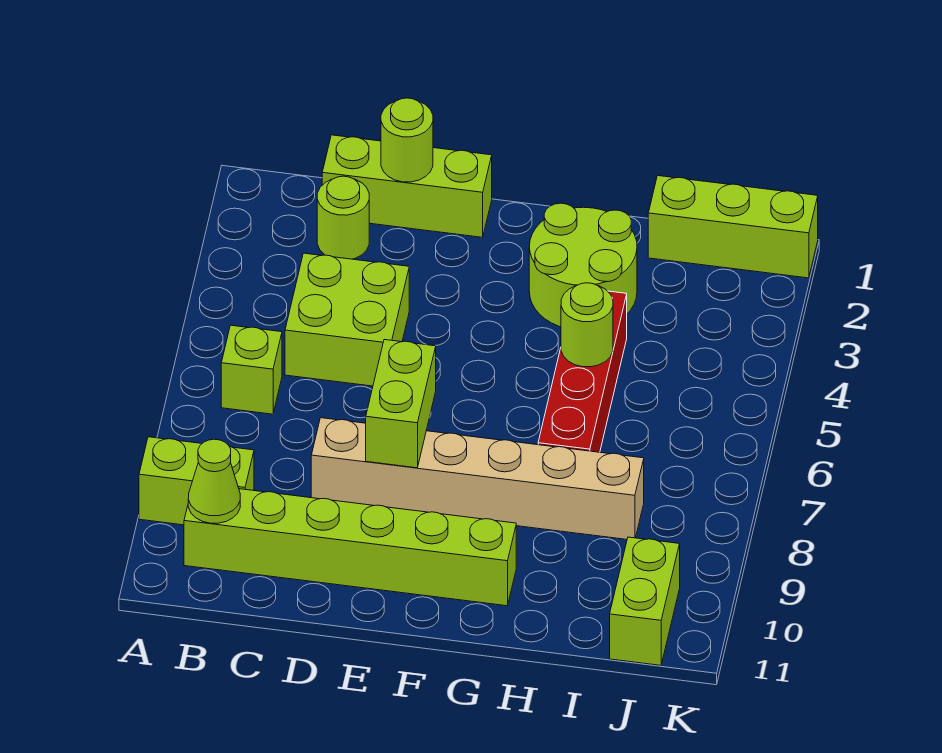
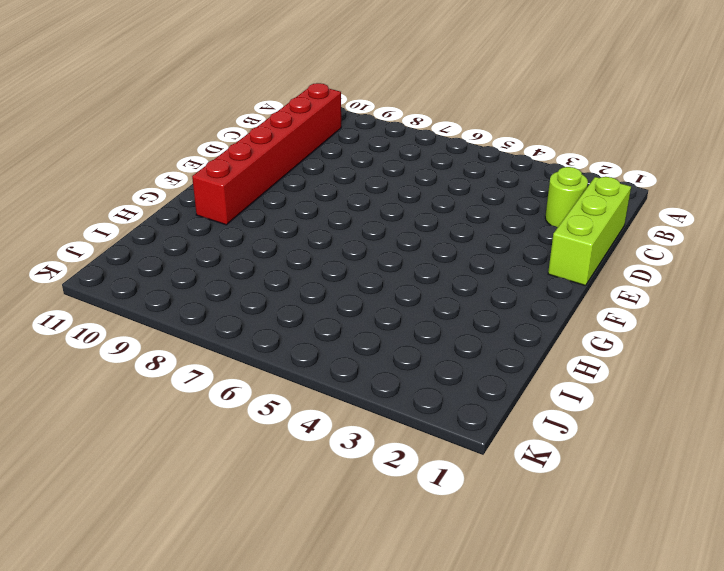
red brick B10:G10 level 1 -> lime brick B10:G10 level 1
none -> lime brick A9:B9 level 1
none -> lime brick B6 level 1
none -> lime brick C4:D5 level 1

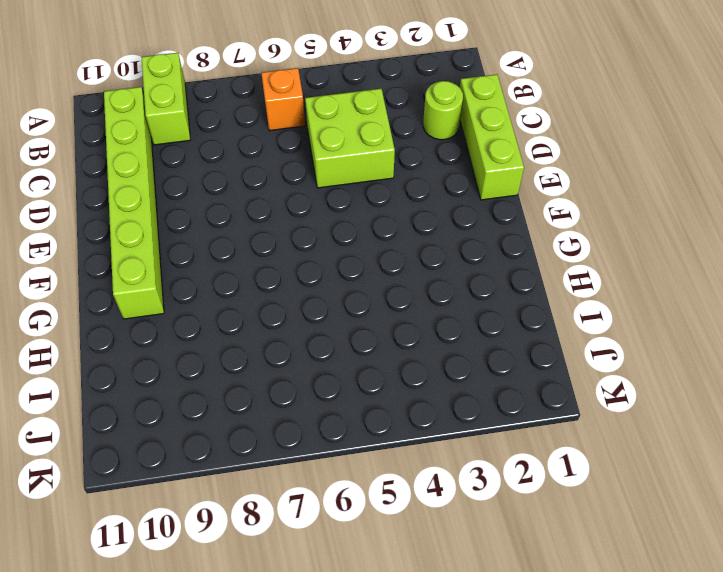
orange brick B6 level 1 -> lime brick B6 level 1
none -> tan brick D8:I8 level 1
none -> lime round brick G2:H3 level 1
none -> red brick H4:H7 level 1

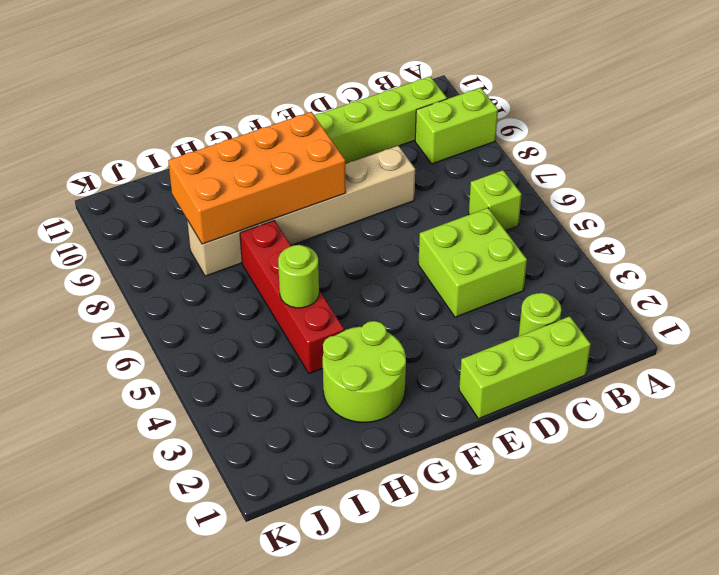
orange brick F8:I9 level 2 -> none
none -> lime brick I1:K1 level 1
none -> lime brick J10:J11 level 1
none -> lime cone B10 level 2

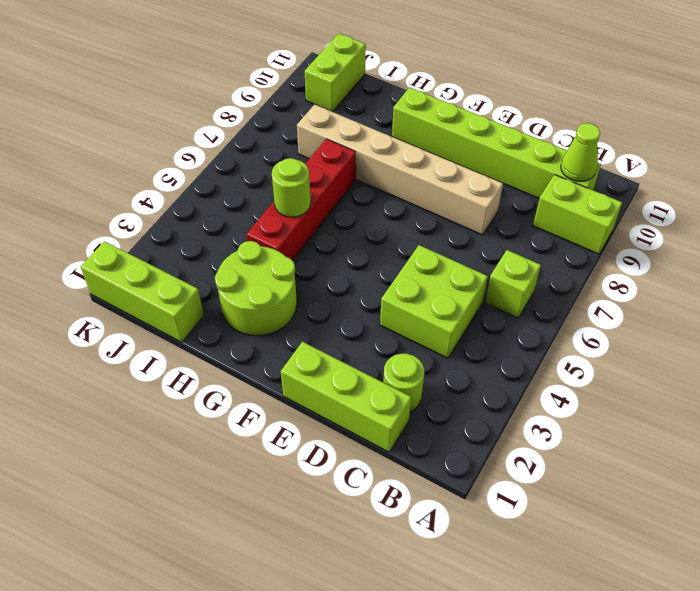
none -> lime round brick D1 level 2
none -> lime brick E7:E8 level 2

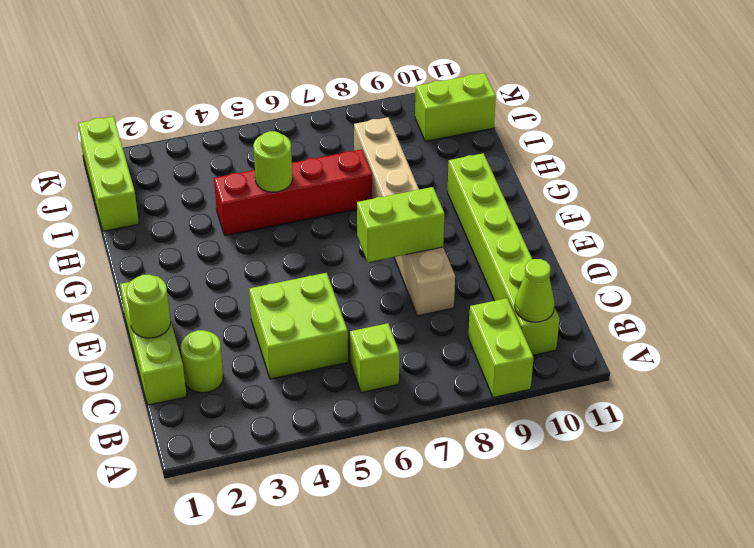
none -> lime round brick G2:H3 level 1

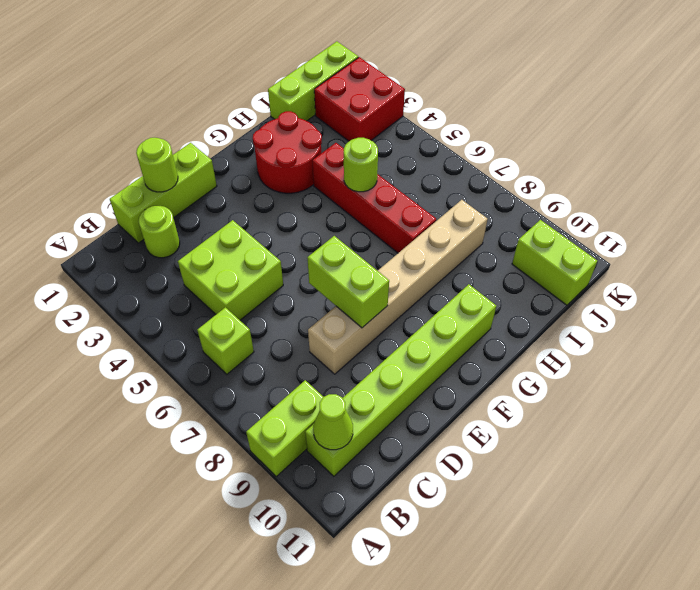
red round brick G2:H3 level 1 -> lime round brick G2:H3 level 1
red brick J2:K3 level 1 -> none

